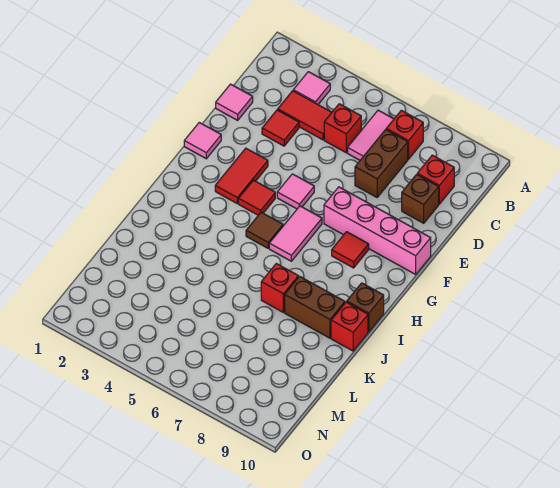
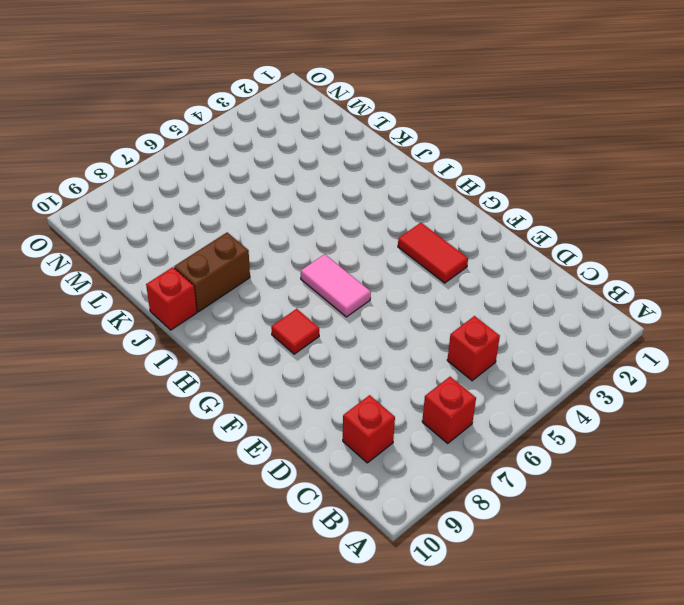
none -> pink tile B3 level 1
none -> pink tile B6:C6 level 1
none -> red tile C3:C4 level 1

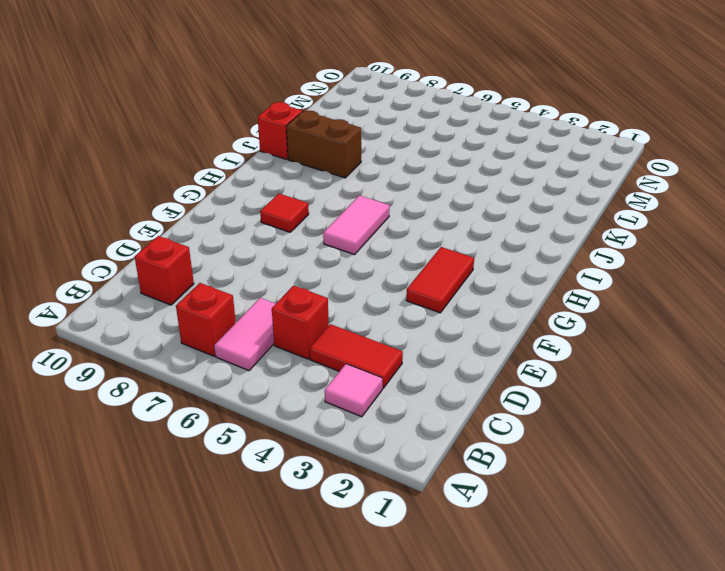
none -> brown brick C7:D7 level 1
none -> pink tile D1 level 1
none -> red tile D3 level 1

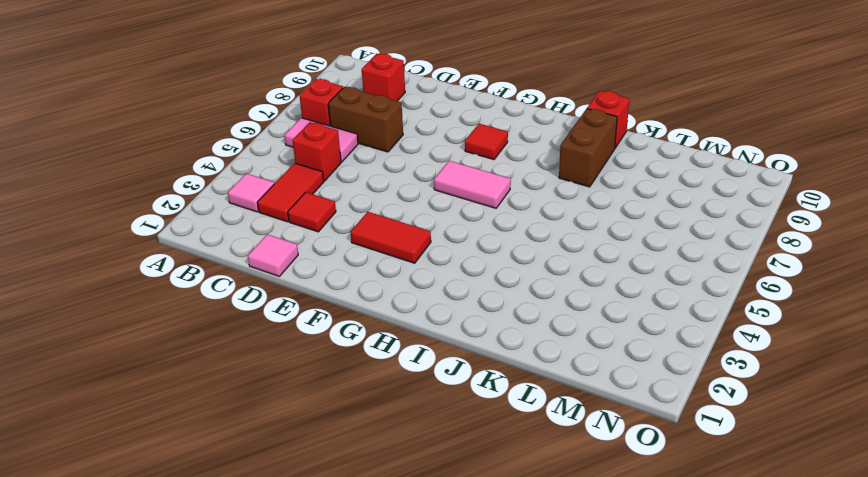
none -> brown brick D9 level 1
none -> pink tile F1 level 1
none -> pink tile F5 level 1

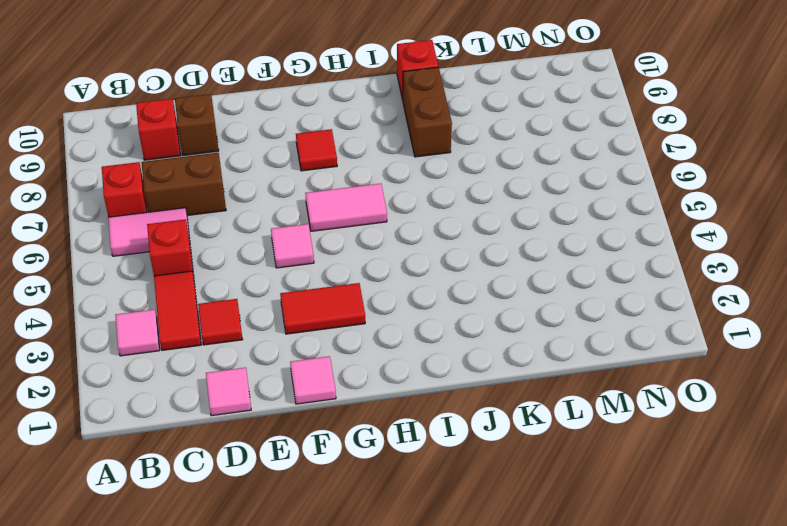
none -> pink brick F7:F10 level 1
none -> red tile G4 level 1
none -> brown tile H5 level 1

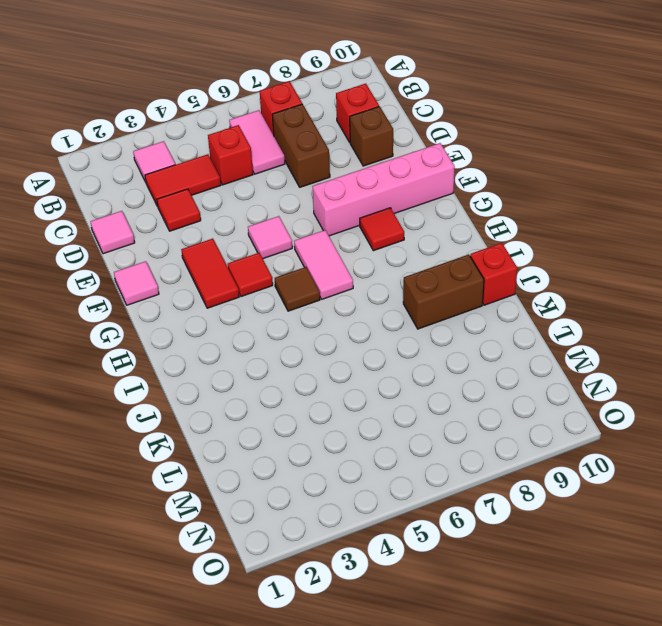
none -> brown brick I10 level 1
none -> red brick J7 level 1

